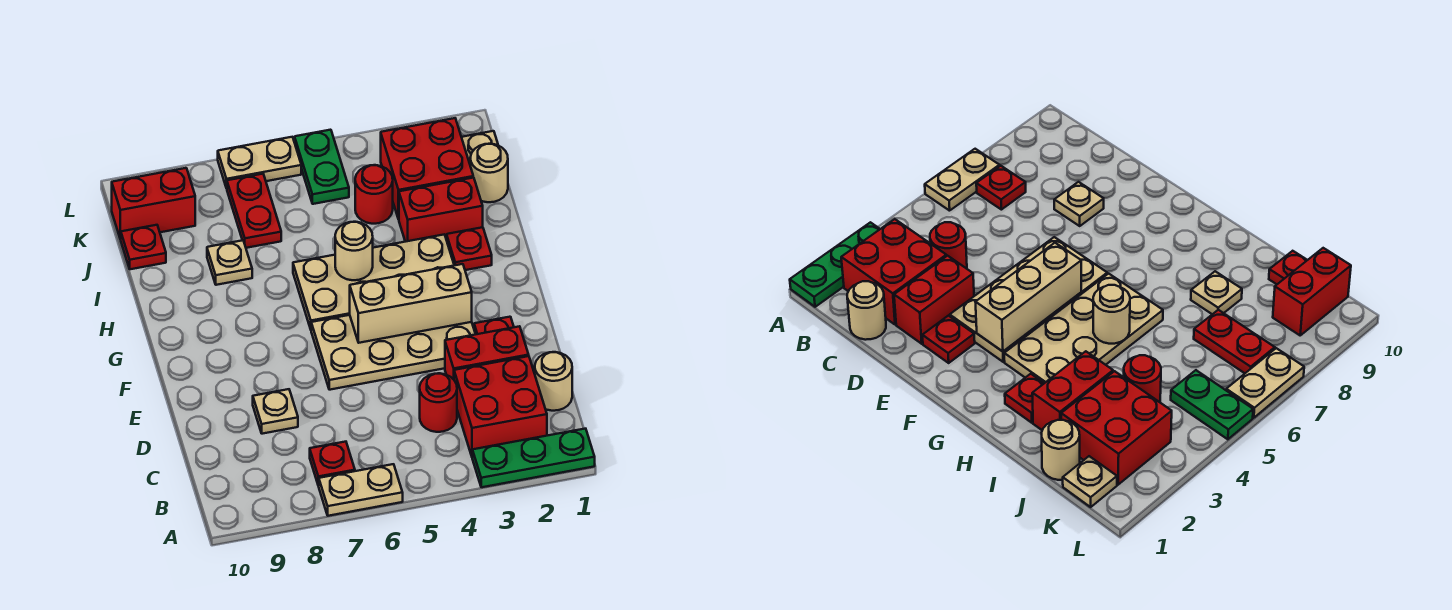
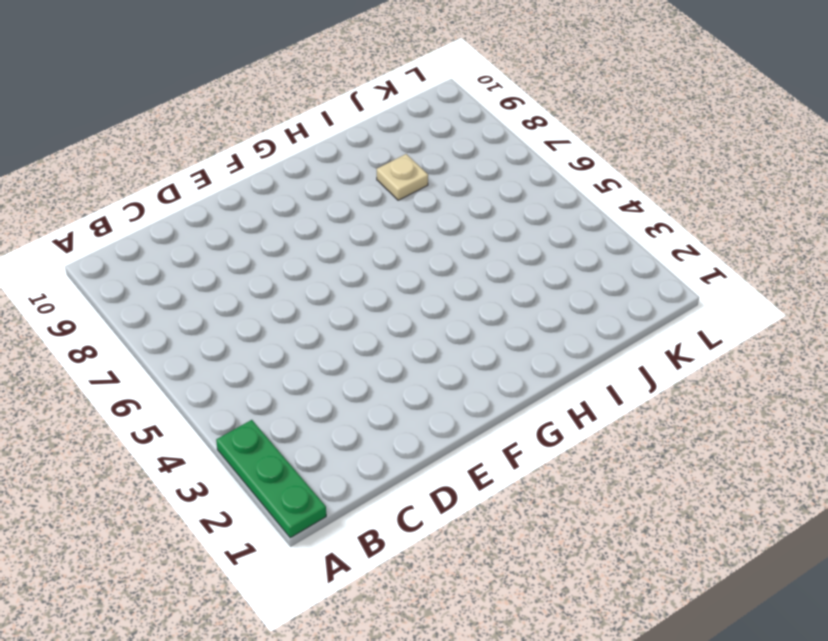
none -> tan plate A6:A7 level 1
none -> red brick B2:C3 level 1
none -> red plate B7 level 1

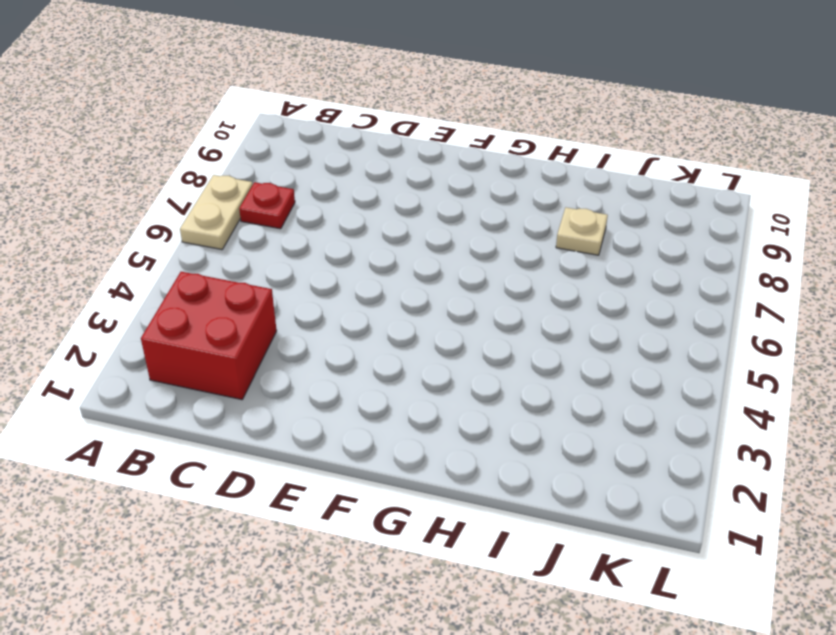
none -> green plate A1:A3 level 1
none -> tan round brick C1 level 1
none -> red round brick C4 level 1

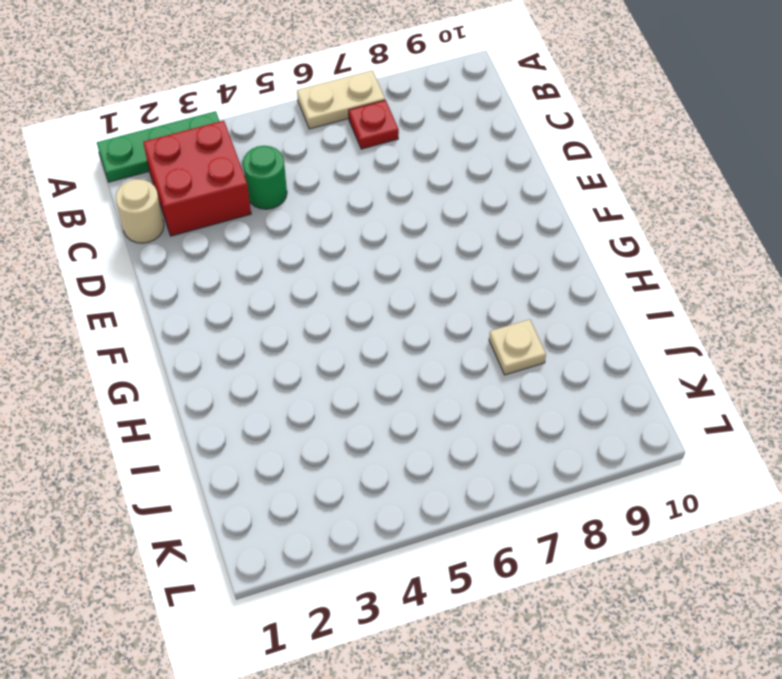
green round brick C4 level 1 -> red round brick C4 level 1
none -> red brick D2:D3 level 1
none -> tan plate D8 level 1
none -> red plate E2 level 1

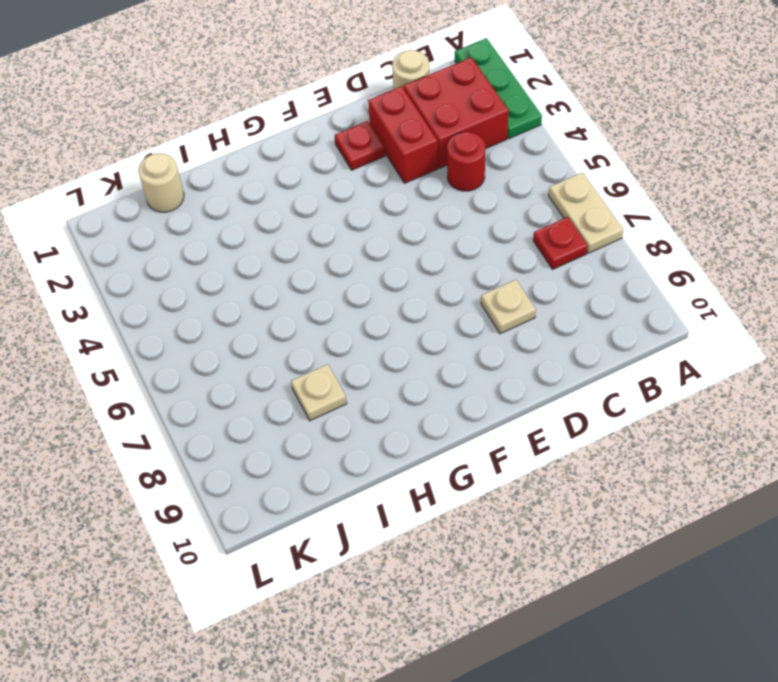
none -> tan plate E3:F6 level 1
none -> tan plate G3:H6 level 1
none -> red plate H2 level 1

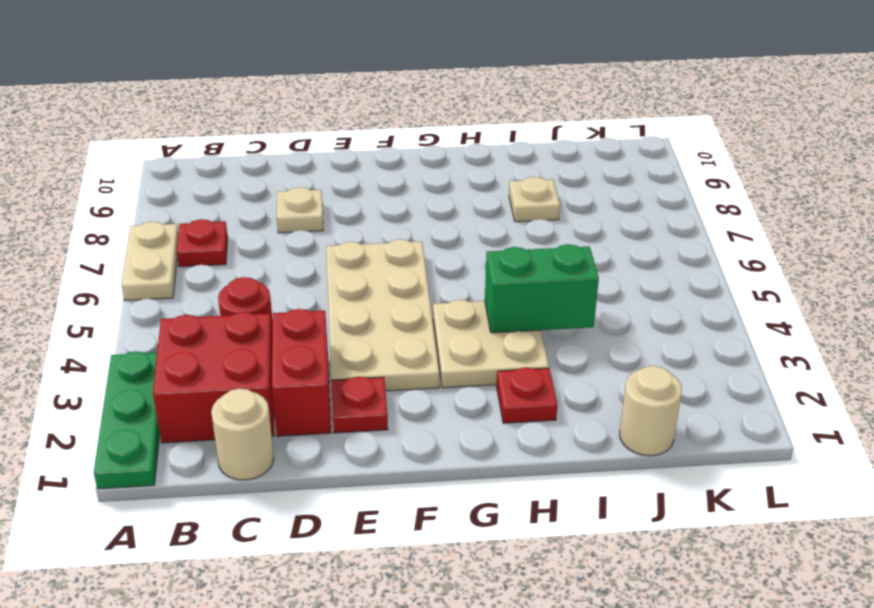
tan plate G3:H4 level 1 -> tan plate G3:H6 level 1
green brick H4:I4 level 2 -> none
none -> red brick I2:I3 level 1
none -> red brick J2:K3 level 1
none -> red round brick J4 level 1

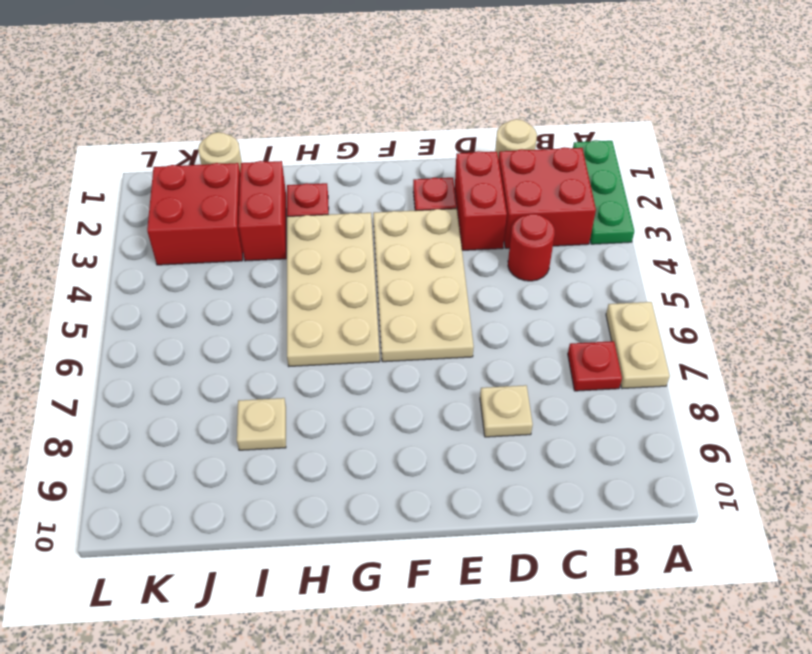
none -> red round brick J4 level 1
none -> red plate J7:K7 level 1
none -> red plate J10 level 1

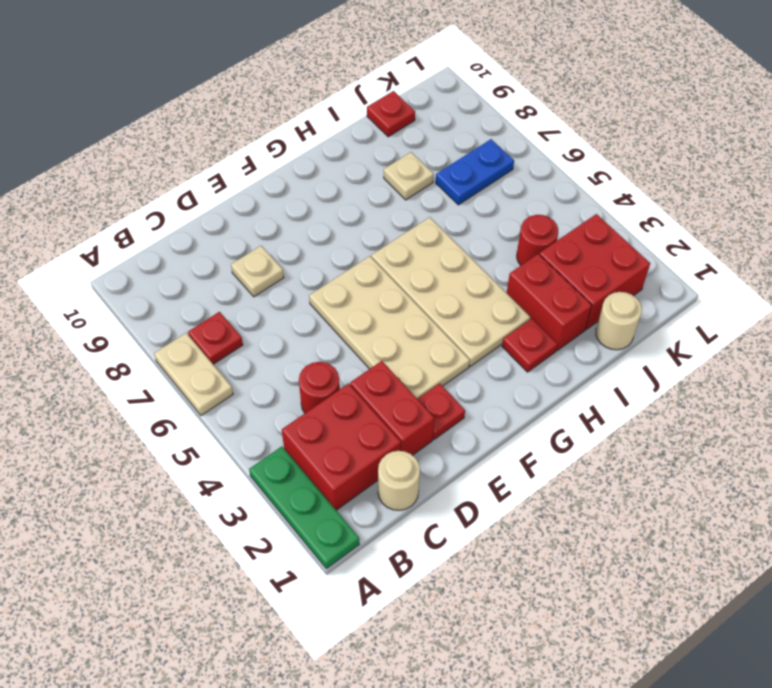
blue plate J7:K7 level 1 -> red plate J7:K7 level 1
none -> tan plate K1 level 1
none -> green plate K5:L5 level 1
none -> red brick K9:K10 level 1

